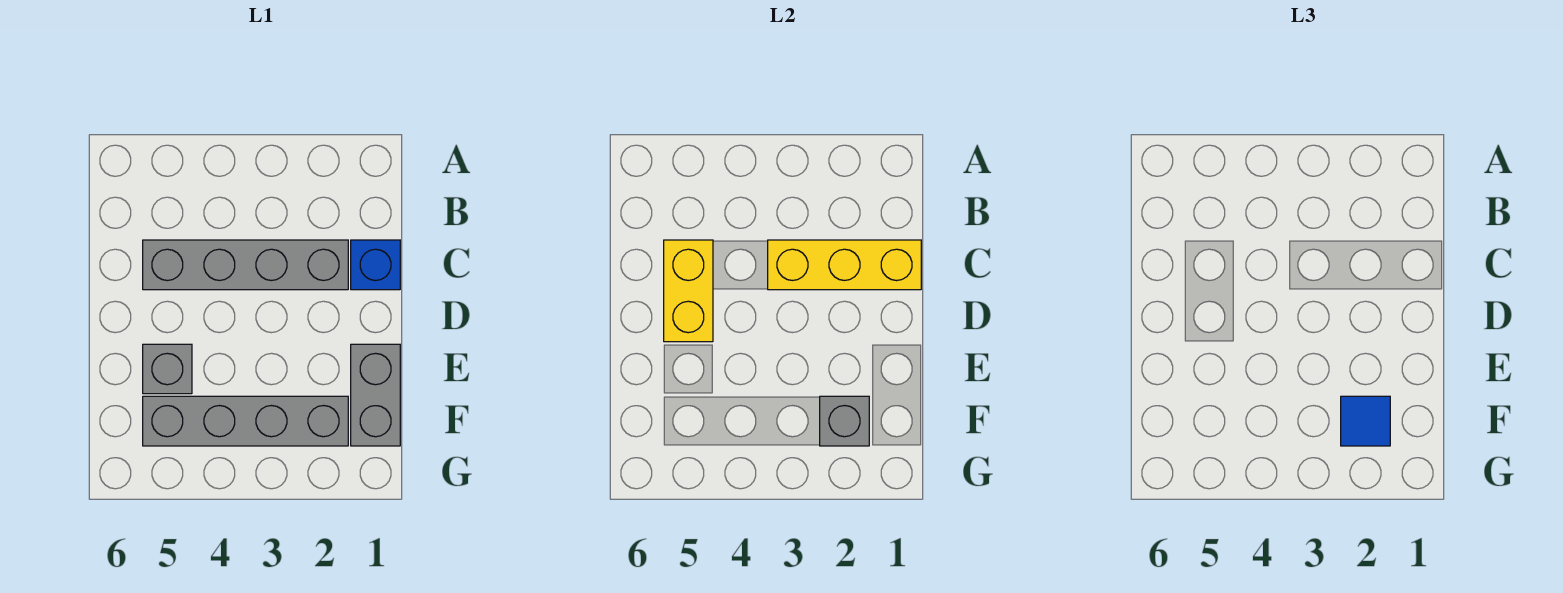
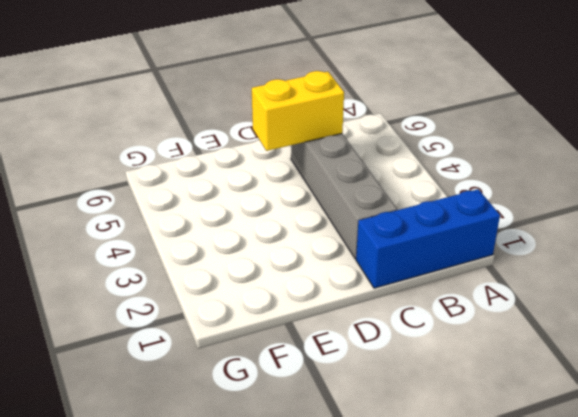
blue brick A1:C1 level 1 -> blue brick C1 level 1
none -> grey brick E1:F1 level 1
none -> grey brick E5 level 1

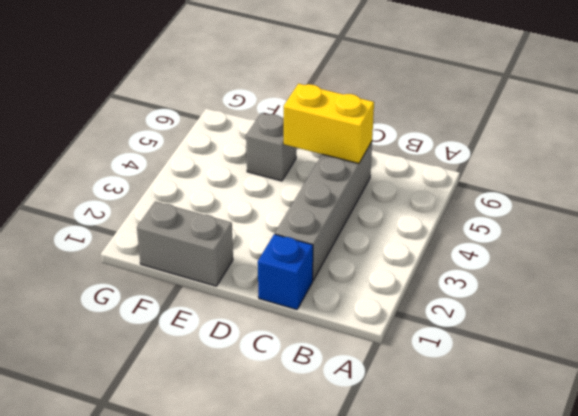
none -> grey brick F2:F5 level 1
none -> yellow brick C1:C3 level 2

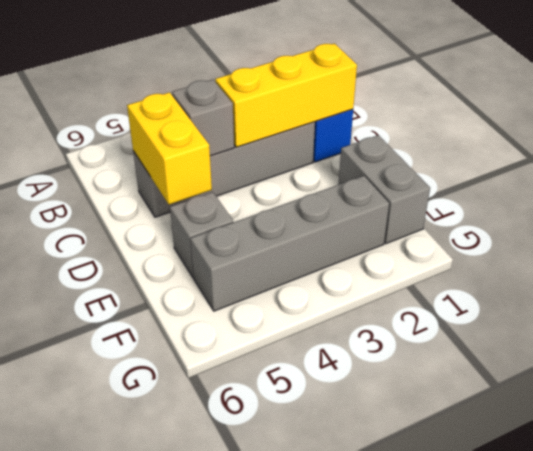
grey brick C4 level 2 -> grey brick F2 level 2
none -> blue tile F2 level 3

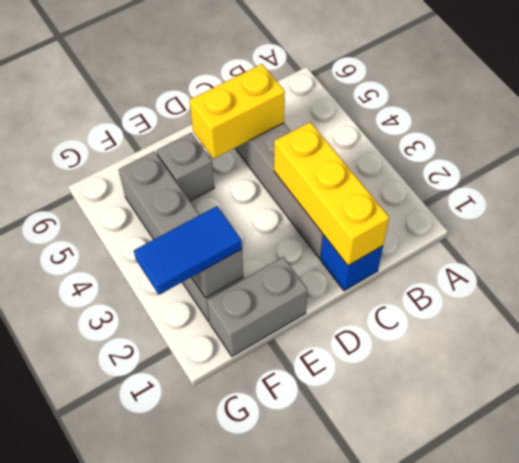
blue tile F2:G2 level 3 -> blue tile F2 level 3

